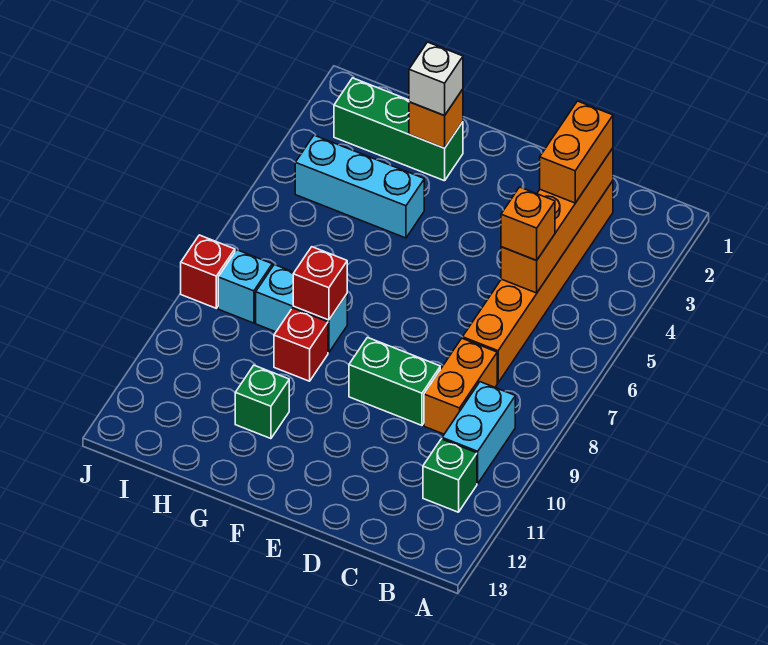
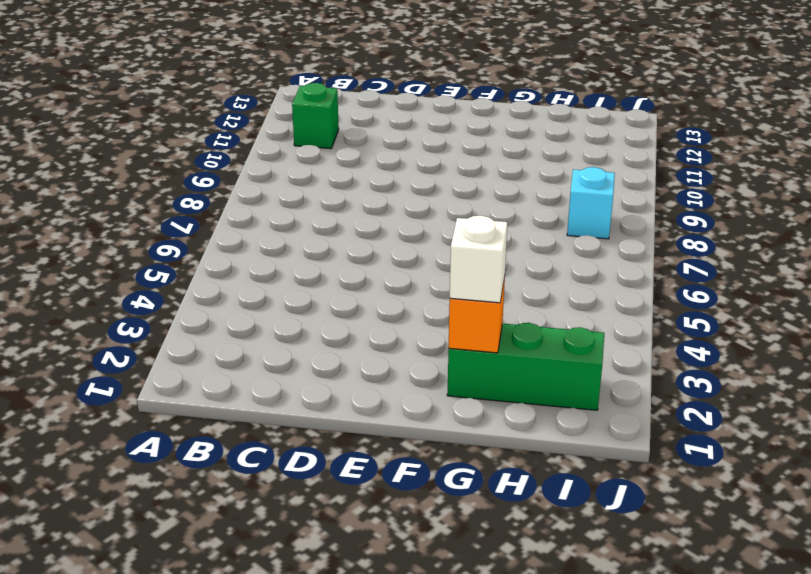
none -> cyan brick B9:B10 level 1
none -> orange brick C2:C7 level 1
none -> orange brick C8:C9 level 1

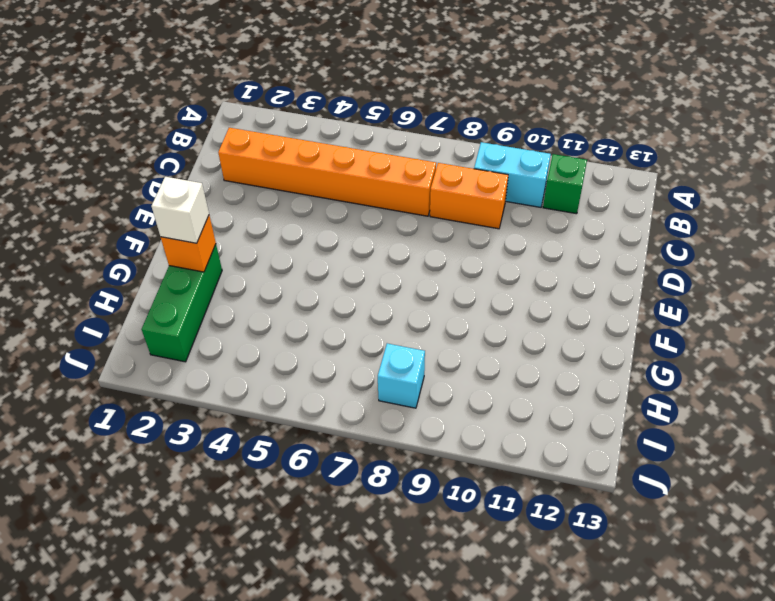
none -> green brick D9:E9 level 1
none -> cyan brick G4:I4 level 1
none -> cyan brick G8:H8 level 1

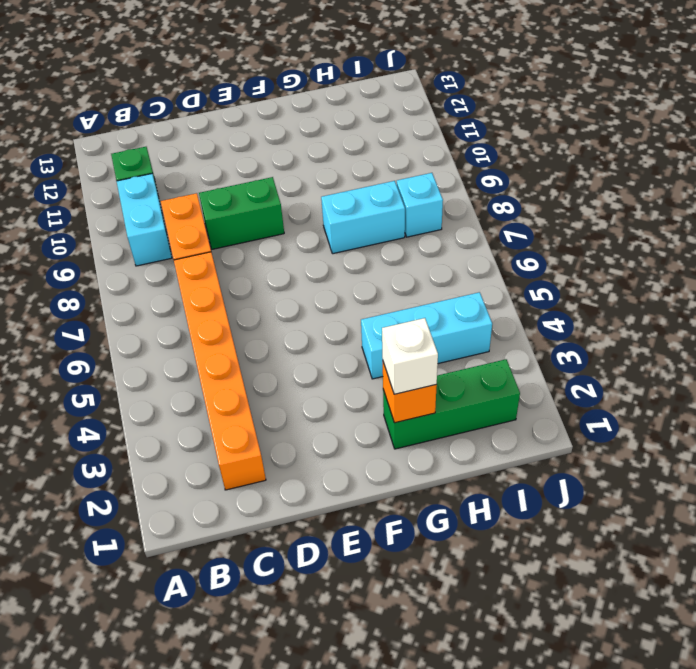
none -> red brick G9 level 1
none -> green brick G11 level 1
none -> red brick J8 level 1

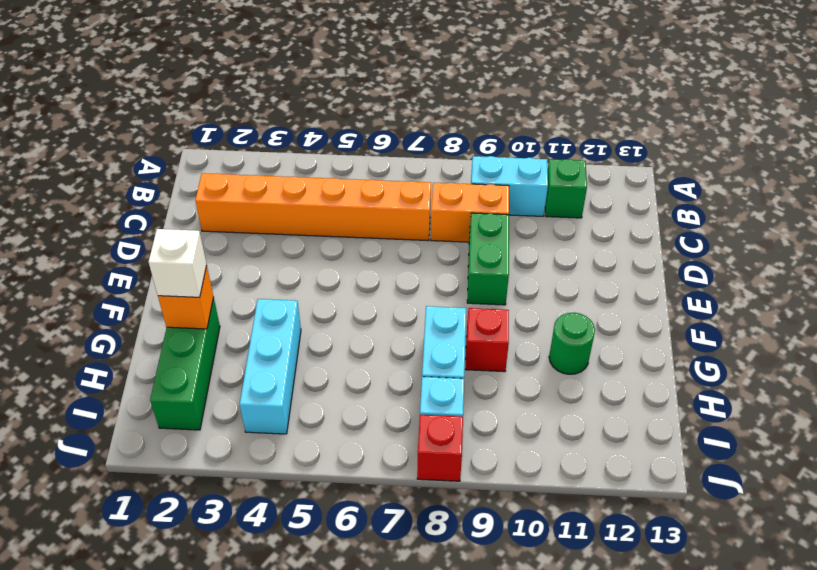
green round brick G11 level 1 -> green brick G11 level 1
none -> orange brick C2:C5 level 2
none -> red brick G8 level 2
none -> orange brick C2:C3 level 3

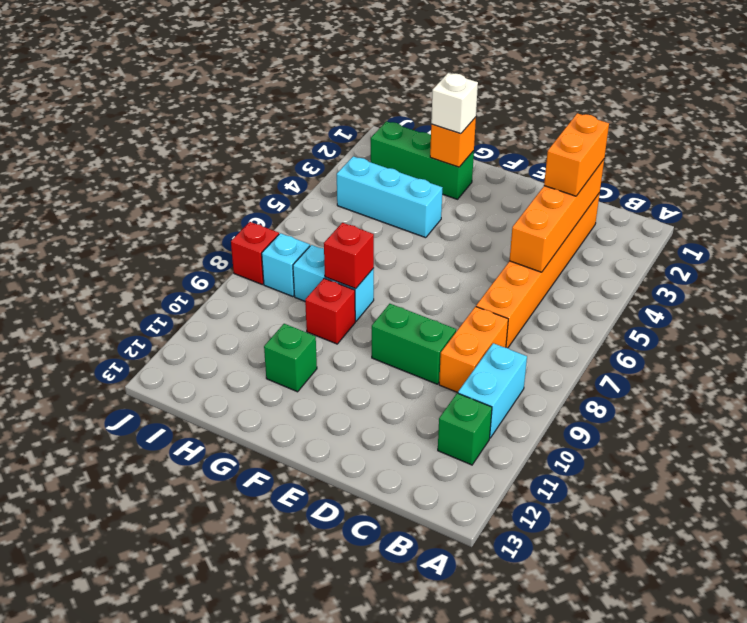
none -> orange brick C5 level 3

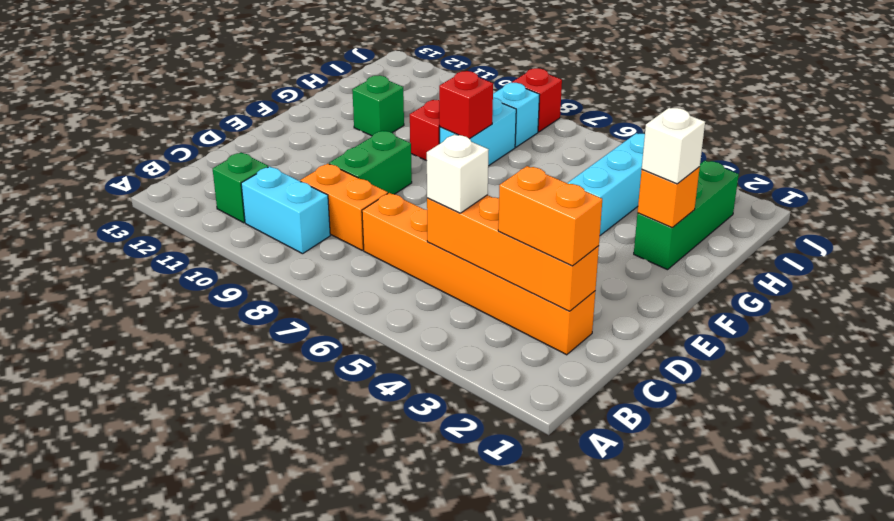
white brick C5 level 3 -> orange brick C5 level 3

